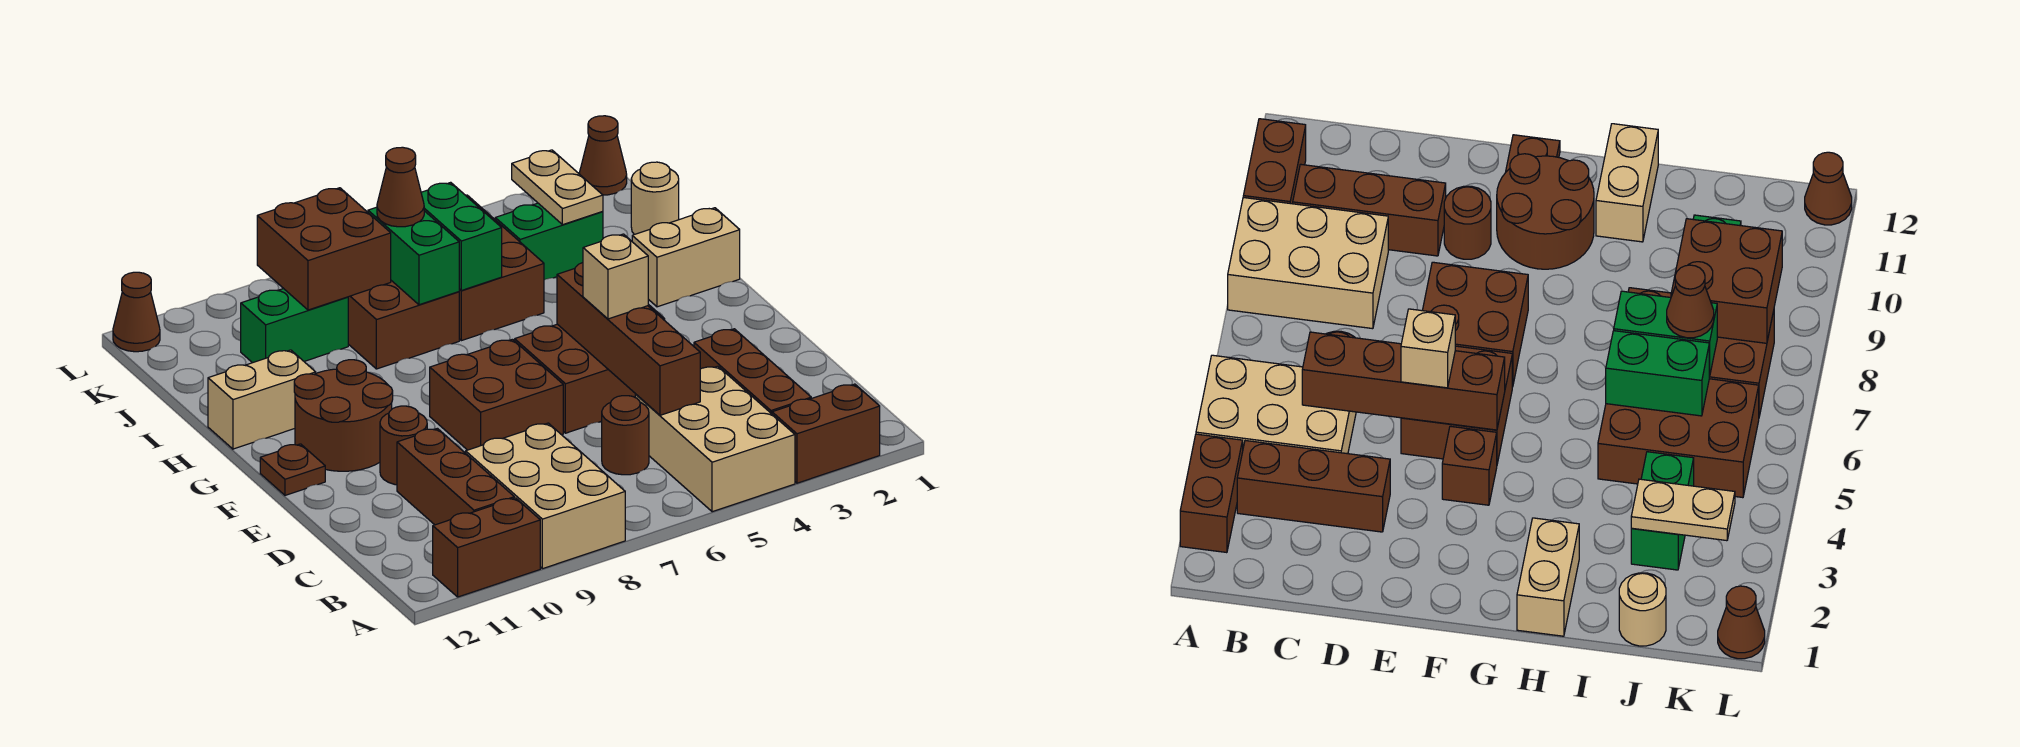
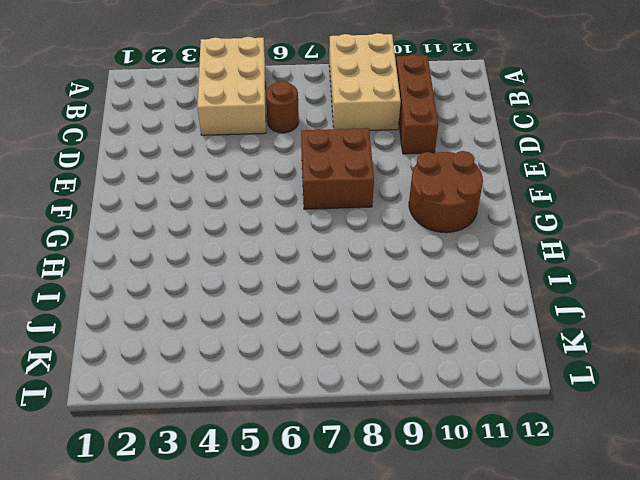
none -> brown brick A2:A3 level 1
none -> brown brick A10:A11 level 1
none -> brown brick B3:D3 level 1

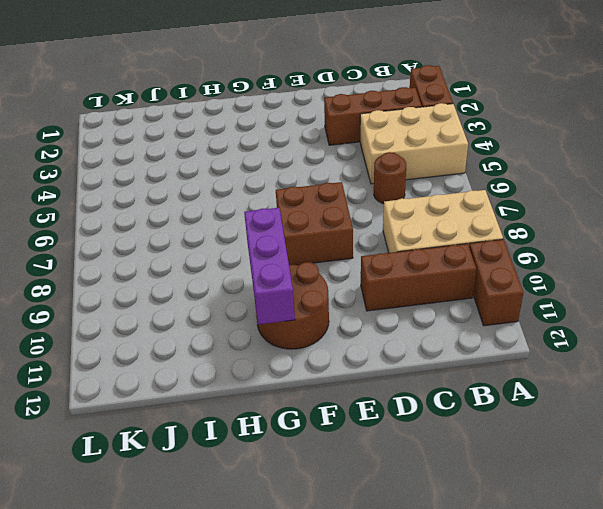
purple brick G9:G11 level 2 -> none
none -> brown brick E5:F6 level 1
none -> brown round brick E10 level 1
none -> brown brick F4 level 1

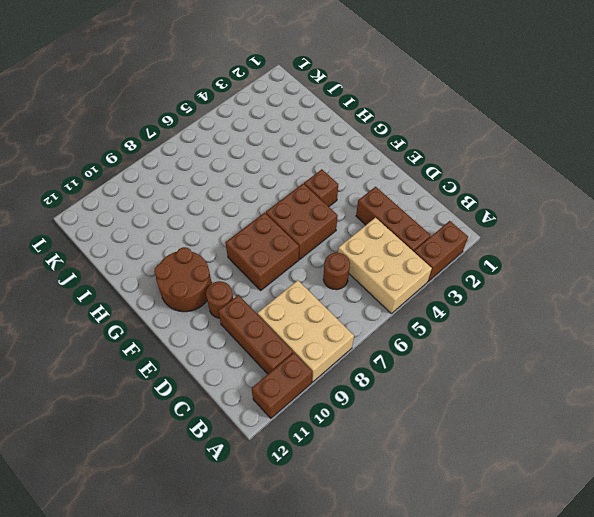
none -> brown plate F12 level 1
none -> tan brick H1:H2 level 1
none -> tan brick H11:H12 level 1

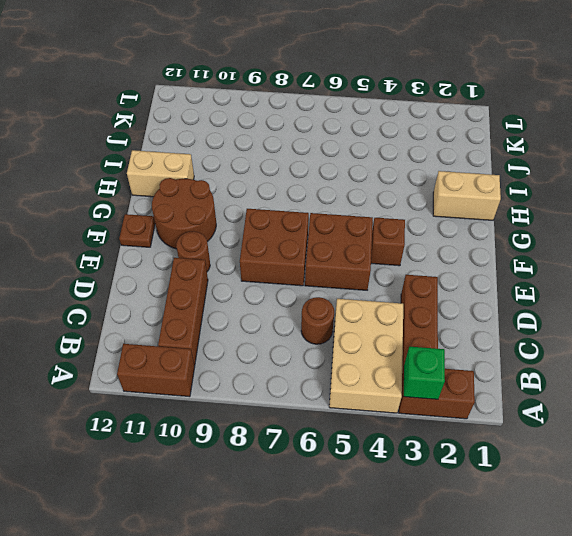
green brick A3 level 2 -> none
none -> tan brick A8:C9 level 1
none -> brown brick I5:K6 level 1
none -> brown brick I7:K8 level 1

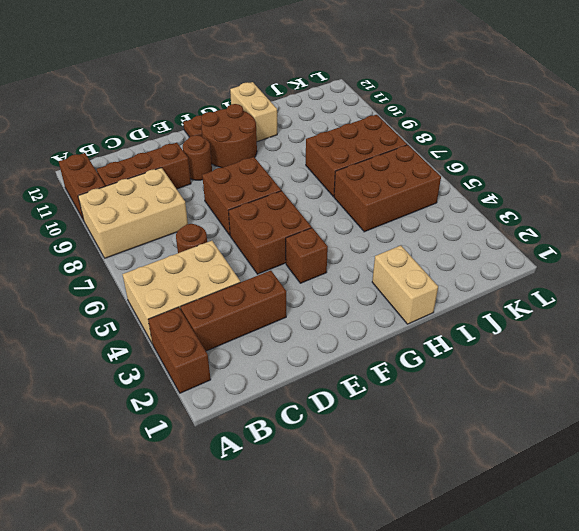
none -> tan round brick J1 level 1
none -> green brick J3:J4 level 1
none -> green brick J9:J10 level 1

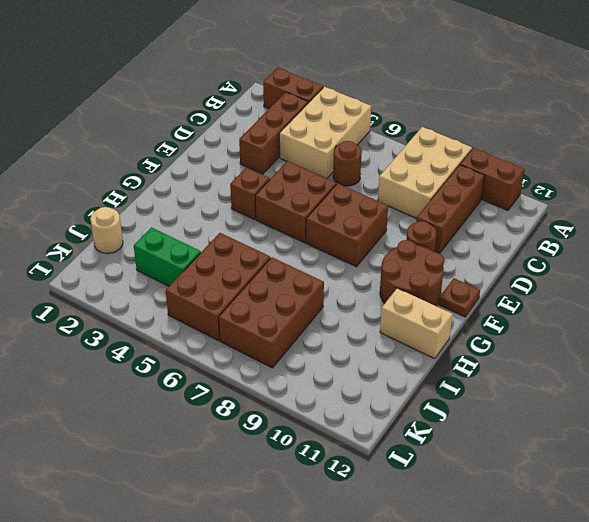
none -> tan brick H1:H2 level 1
none -> green brick J9:J10 level 1
none -> brown cone L1 level 1

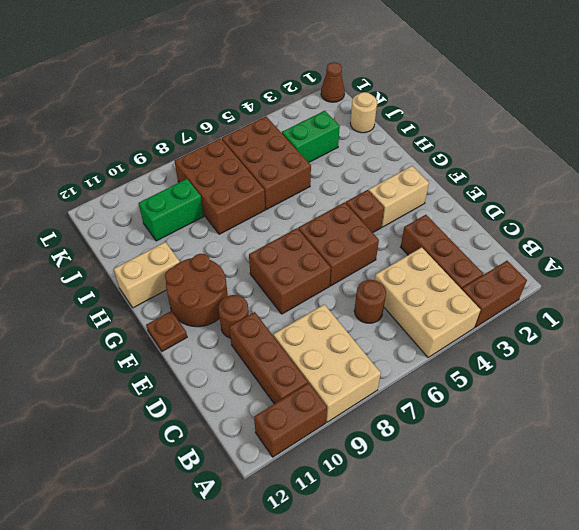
tan brick F2:F3 level 1 -> tan brick H1:H2 level 1
none -> brown cone L12 level 1
none -> brown brick C5:F5 level 2
none -> green brick I6:J6 level 2

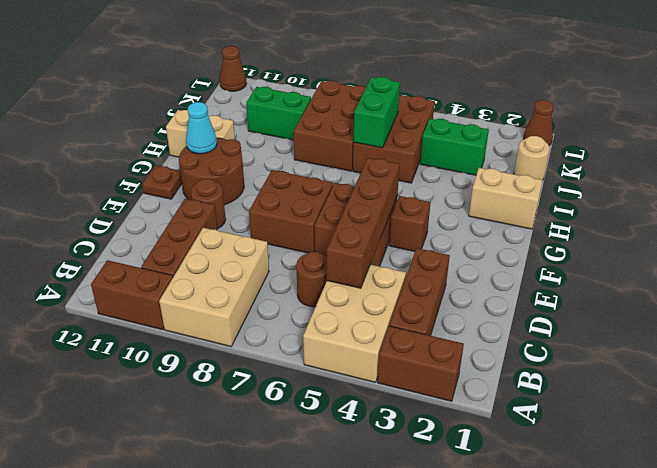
cyan cone G11 level 2 -> none
none -> green brick I7:J7 level 2
none -> tan plate J3:K3 level 2
none -> brown brick J8:K9 level 2

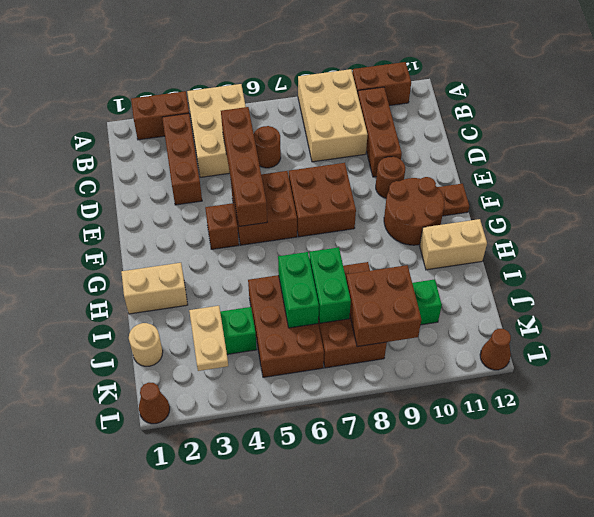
none -> tan brick E5 level 3
none -> brown cone J7 level 3

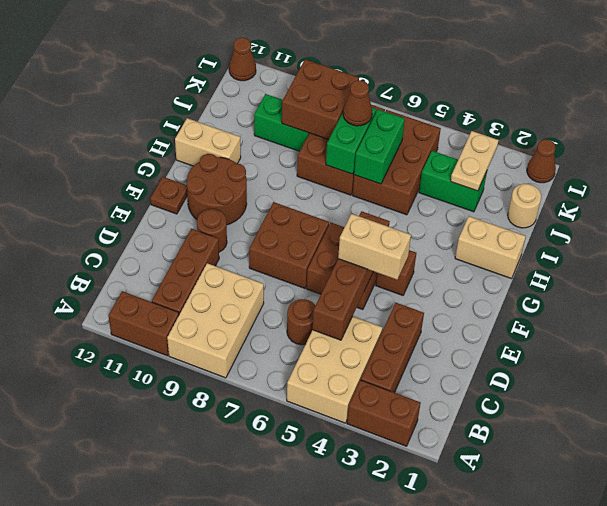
tan brick E4:E5 level 3 -> tan brick E5 level 3

